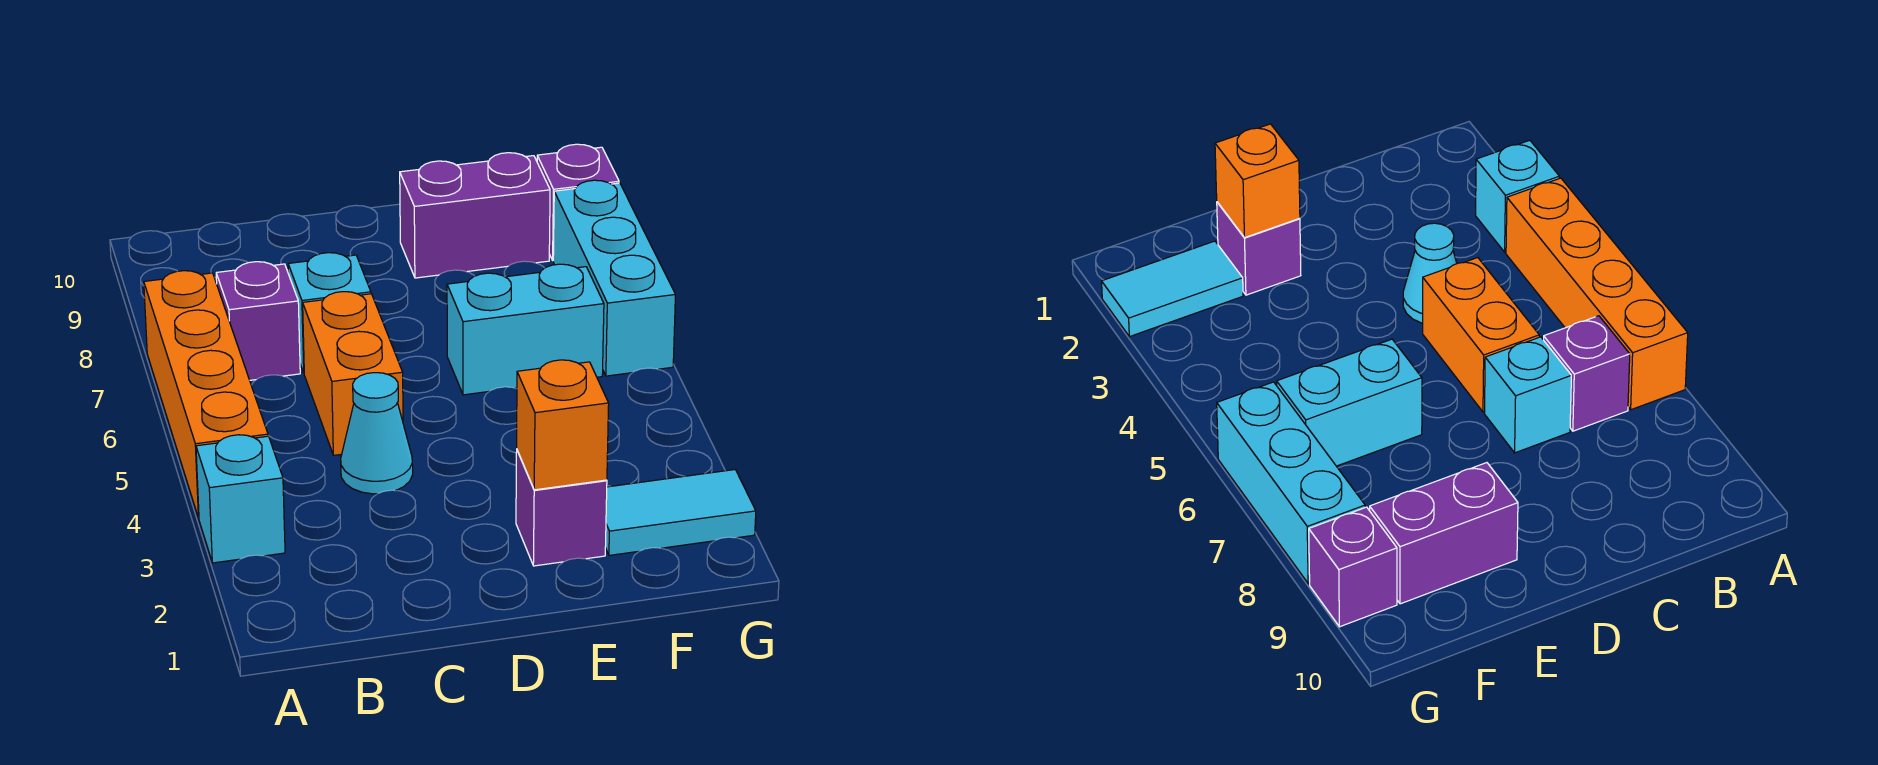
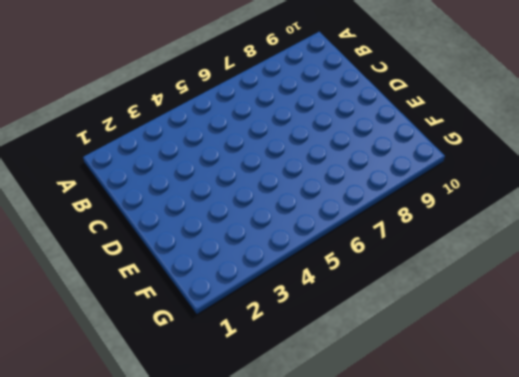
none -> cyan brick A3 level 1
none -> orange brick A4:A7 level 1
none -> purple brick B7 level 1

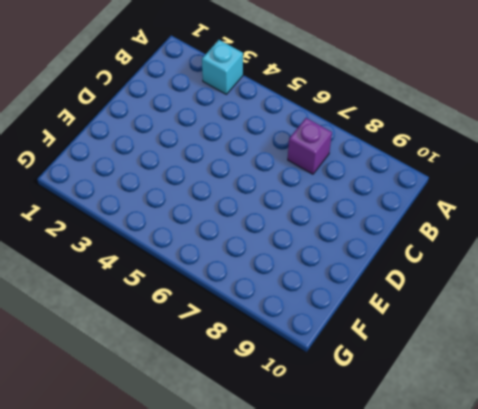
none -> orange brick A4:A7 level 1
none -> cyan cone C4 level 1
none -> orange brick C5:C6 level 1

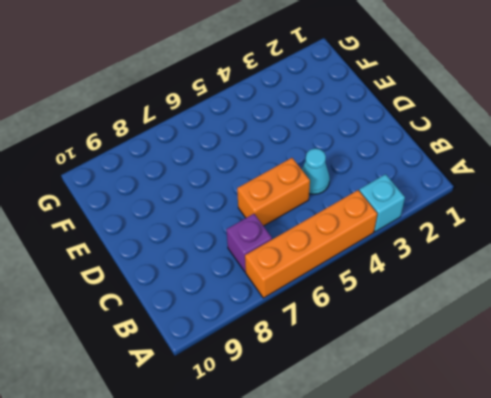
none -> cyan brick C7 level 1
none -> purple brick E2 level 1
none -> cyan brick E6:F6 level 1

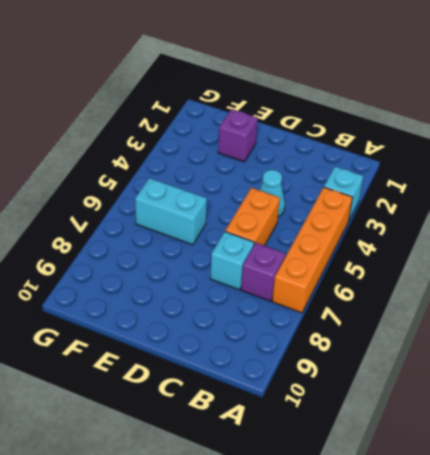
none -> purple brick E9:F9 level 1
none -> cyan tile F2:G2 level 1
none -> cyan brick G6:G8 level 1

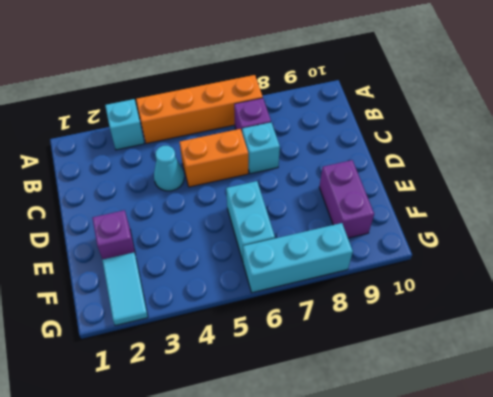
none -> purple brick G9 level 1
none -> orange brick E2 level 2

